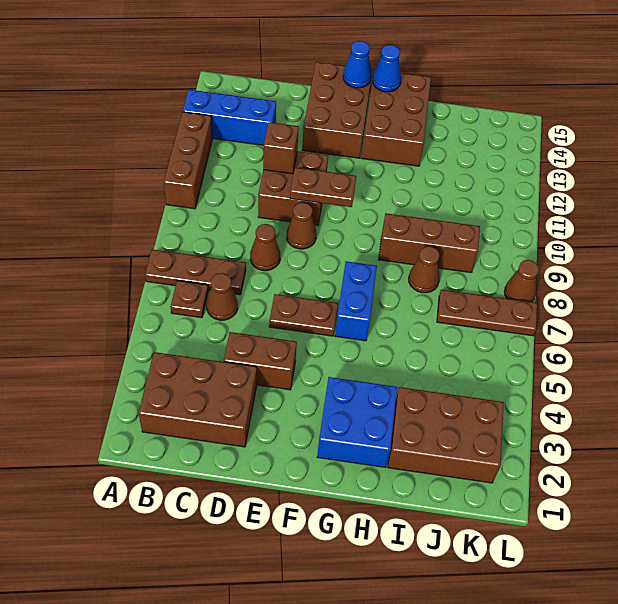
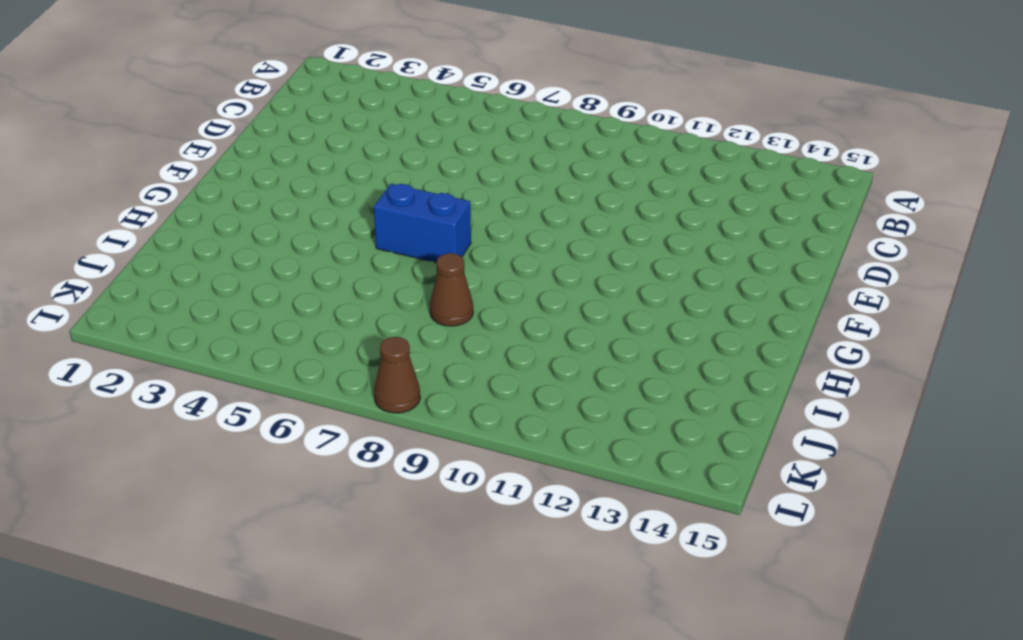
none -> brown plate A7:C7 level 1
none -> brown brick A10:A12 level 1
none -> blue brick A13:C13 level 1

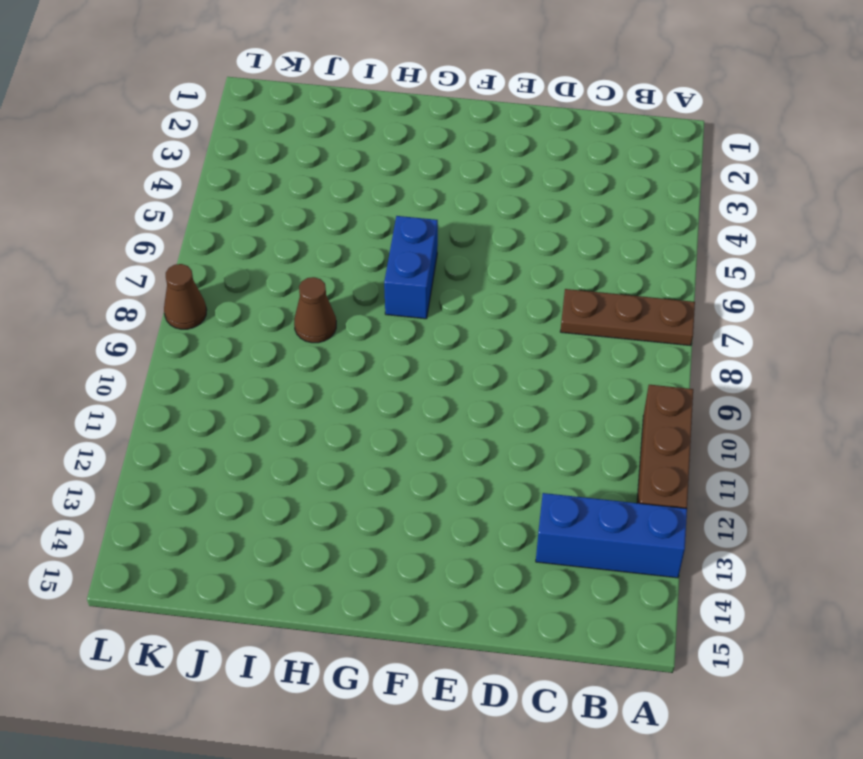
none -> brown brick B2:D3 level 1
none -> brown plate B6 level 1
none -> brown cone C6 level 1

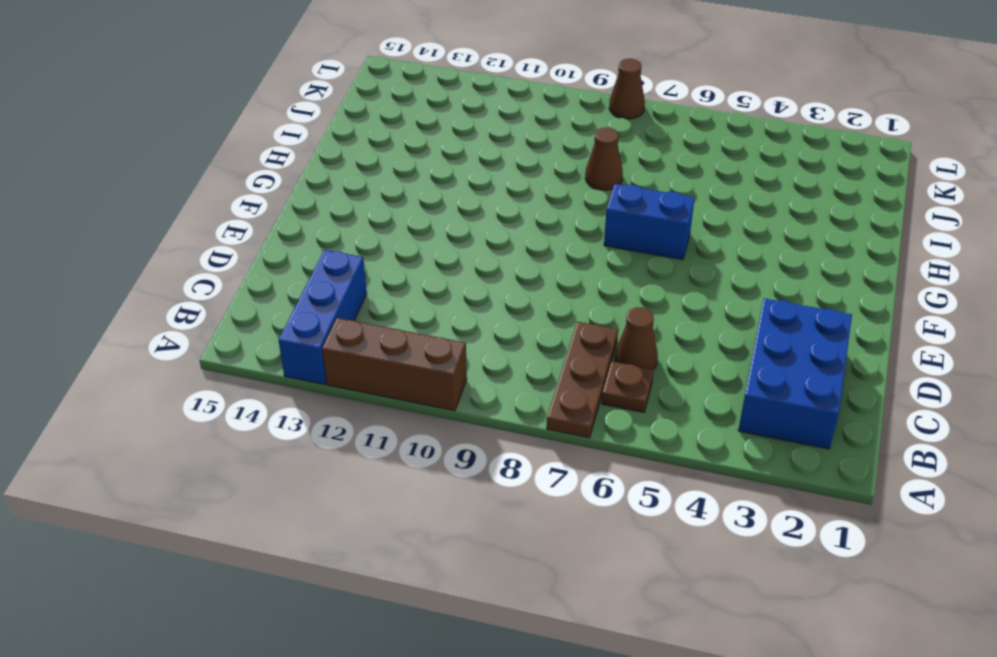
blue brick B2:D3 level 1 -> brown brick B2:D3 level 1
none -> brown brick D4:E4 level 1
none -> brown cone D8 level 1
none -> brown brick D10:E11 level 1

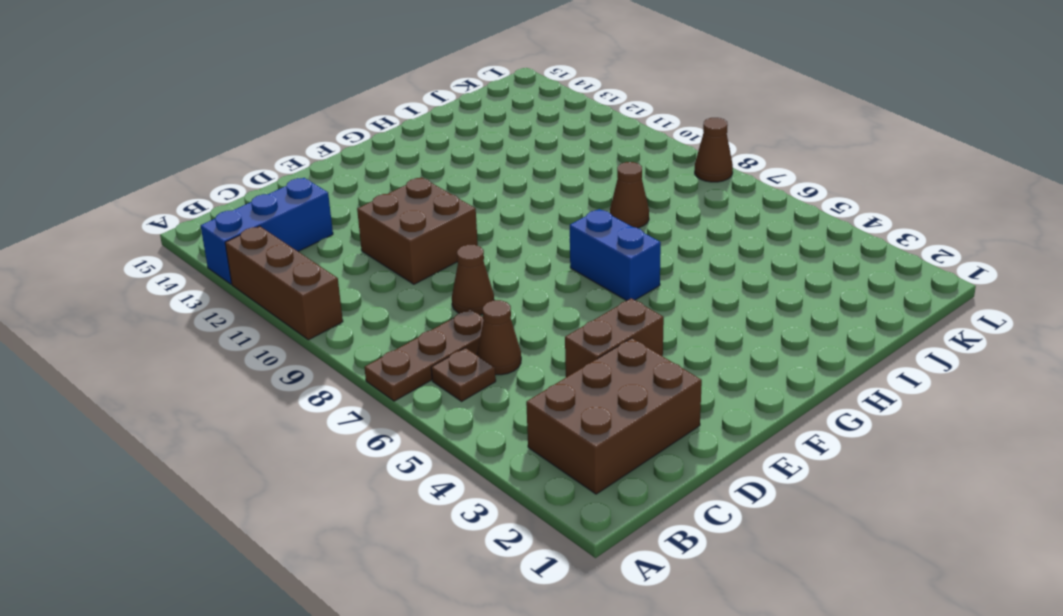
none -> brown plate E6:F6 level 1
none -> brown cone E9 level 1
none -> brown brick E13:F15 level 1

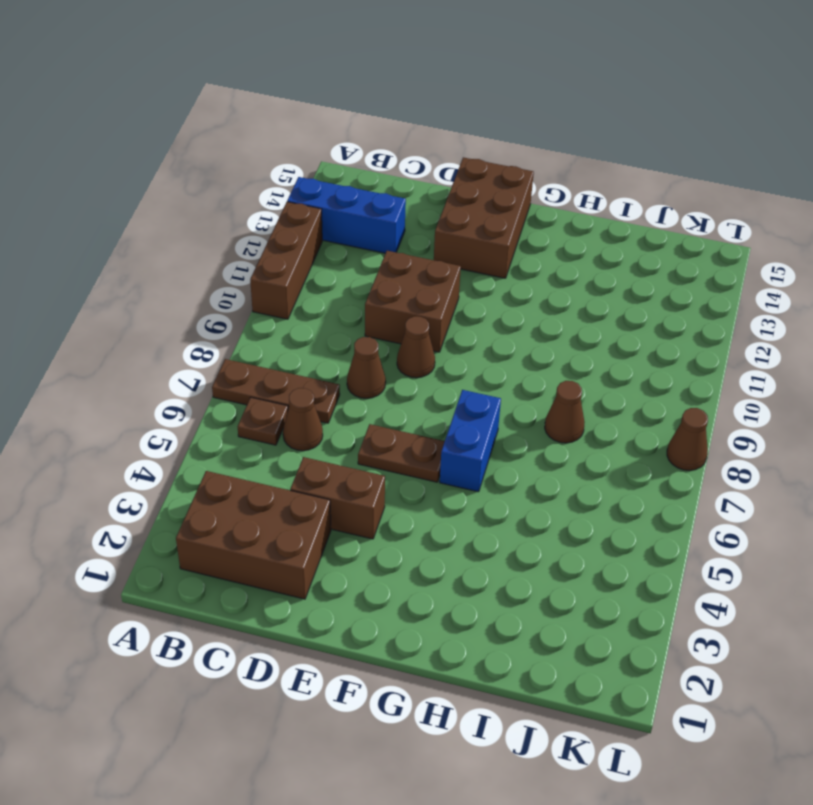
none -> blue brick G2:H3 level 1
none -> brown brick G13:H15 level 1
none -> brown brick H9:J9 level 1

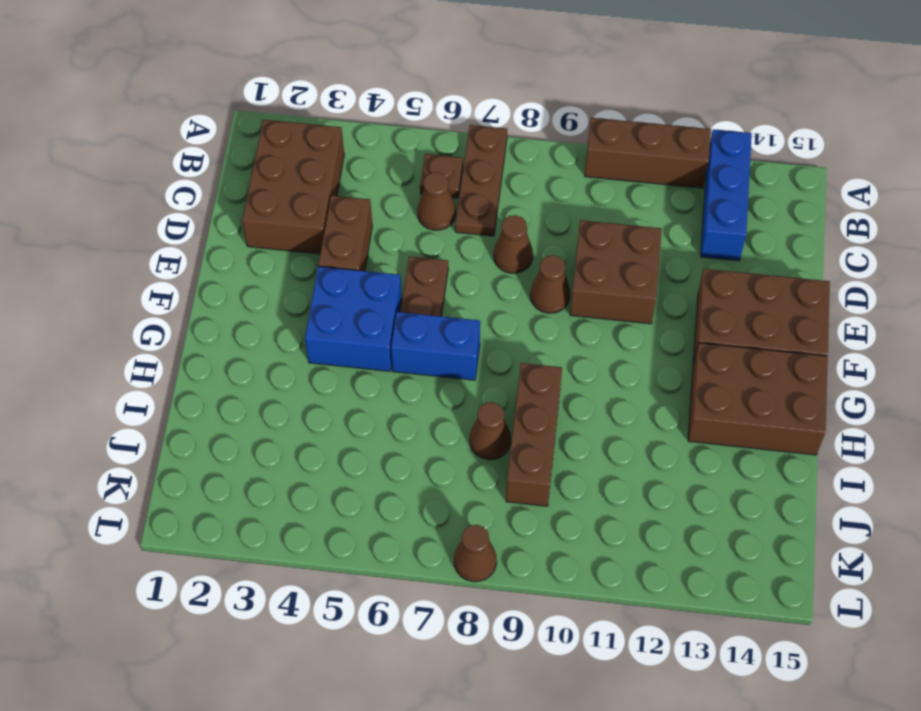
blue brick F4:G5 level 1 -> blue brick G2:H3 level 1
none -> brown brick I2:K3 level 1
none -> brown plate J7:L7 level 1
none -> brown brick D11 level 2

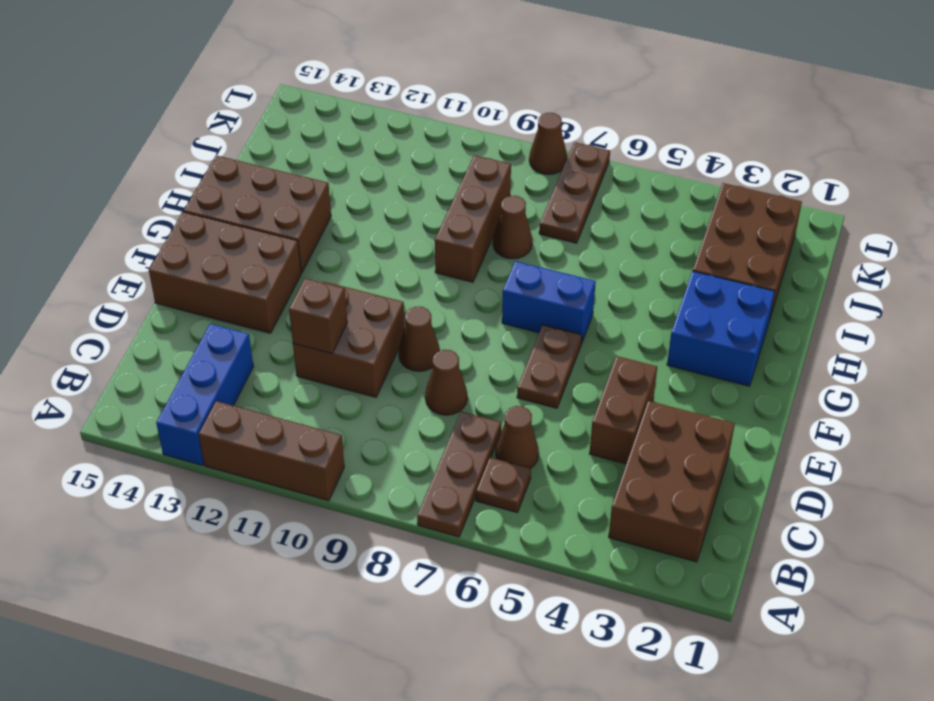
none -> brown plate E10:F10 level 2
none -> blue cone F15 level 2
none -> blue cone G15 level 2

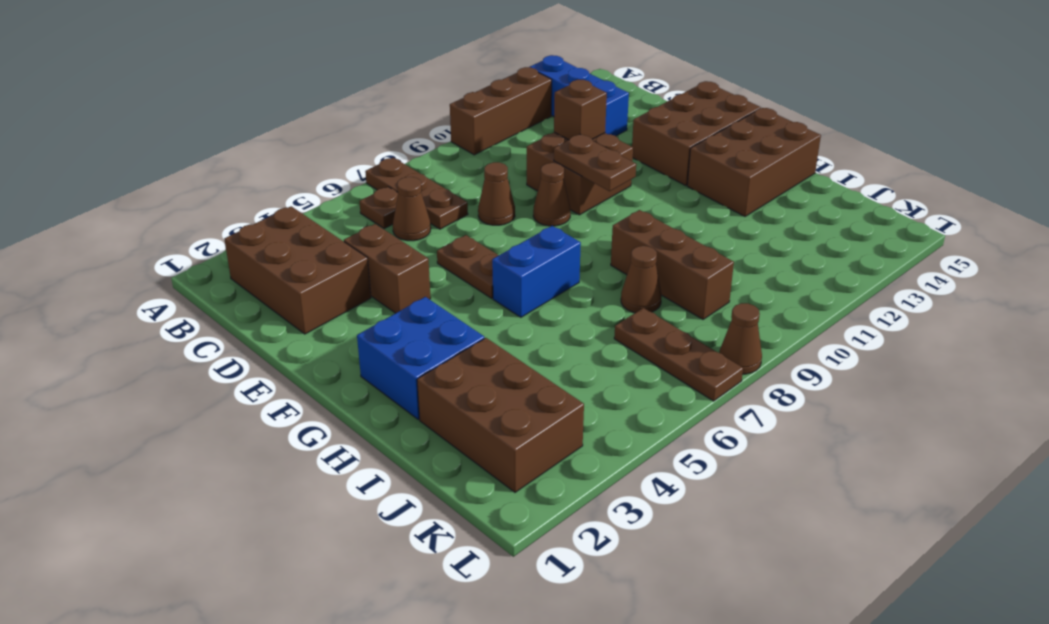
none -> blue cone F15 level 2
none -> blue cone G15 level 2

